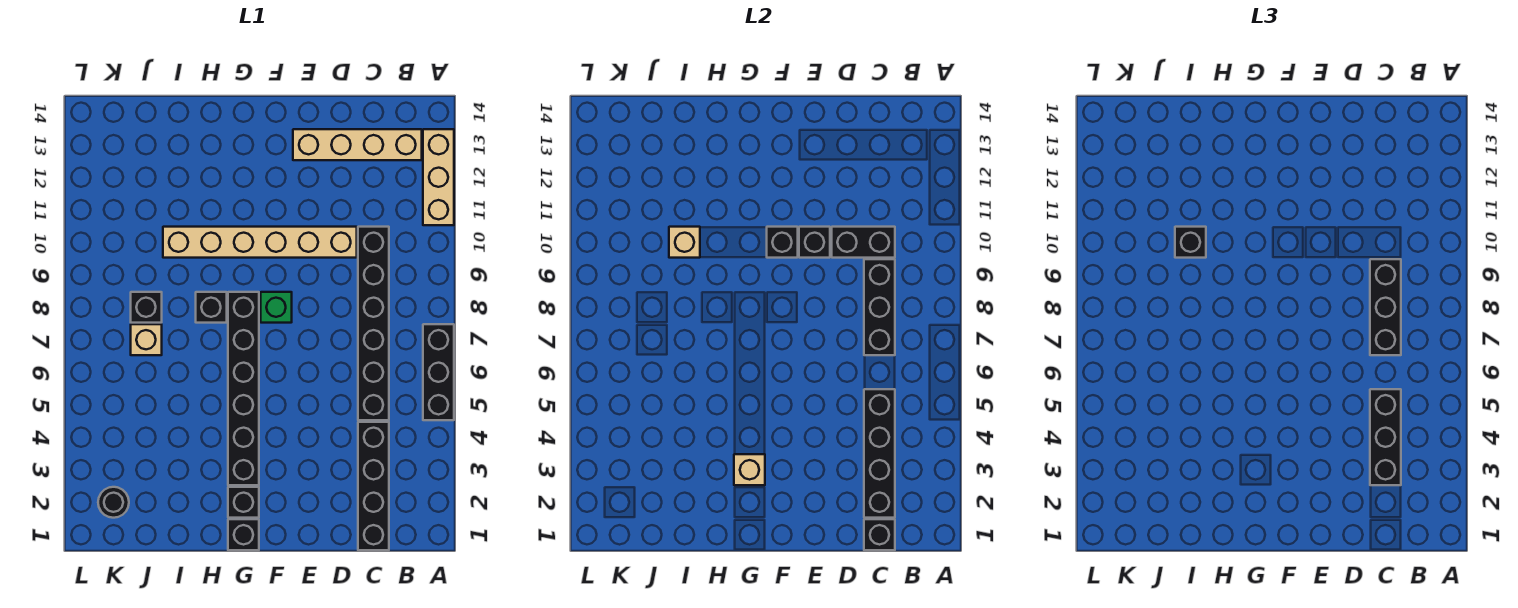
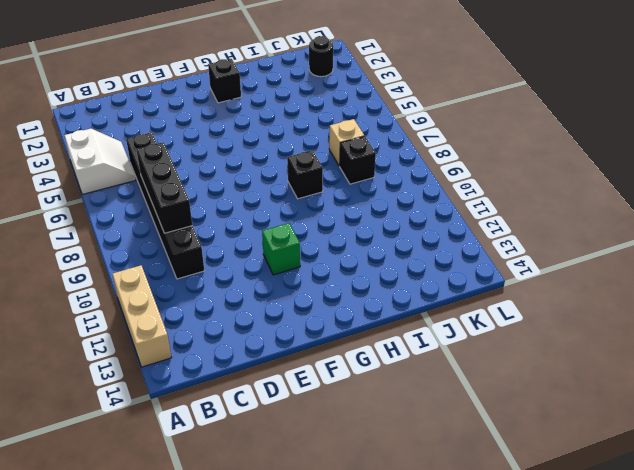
white slope A4:B5 level 1 top A -> black brick A5:A7 level 1
green brick F11 level 1 -> green brick F8 level 1
none -> tan brick B13:E13 level 1
none -> black brick C1:C4 level 1
none -> tan brick D10:I10 level 1

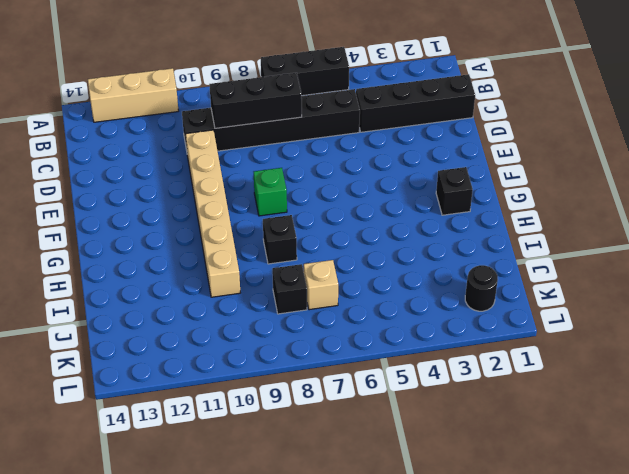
none -> tan brick B13:E13 level 1
none -> black brick G1 level 1
none -> black brick G3:G8 level 1

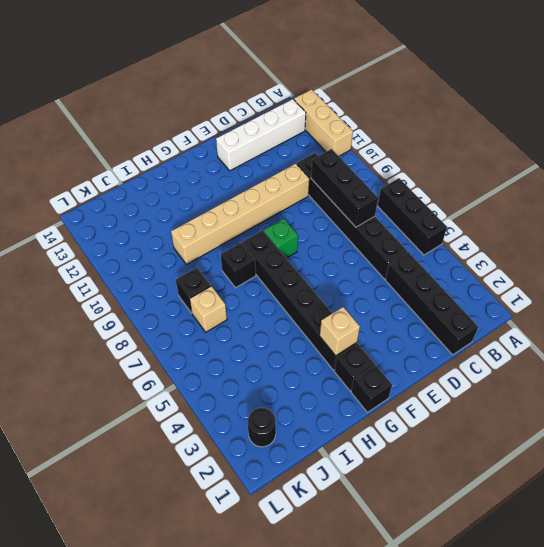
white brick B13:E13 level 1 -> tan brick B13:E13 level 1
none -> black brick C1 level 2
none -> black brick C2:C5 level 2
none -> black brick C10:D10 level 2

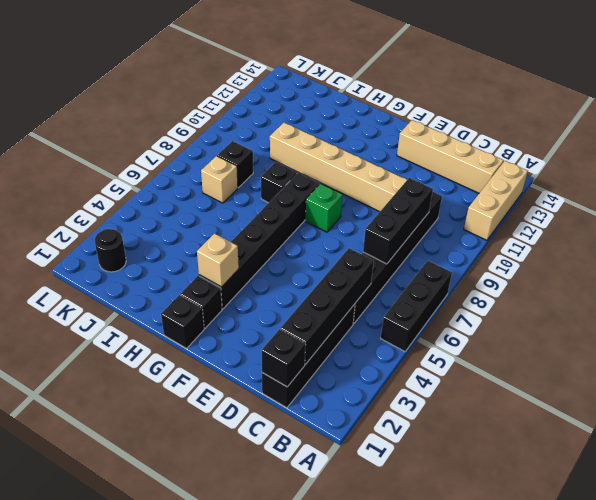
none -> black brick C10:D10 level 2
none -> black brick E10 level 2
none -> black brick F10 level 2

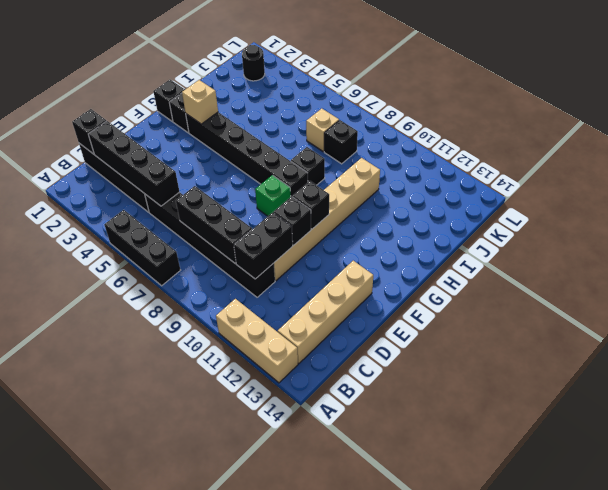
none -> tan brick I10 level 2
none -> black brick C3:C5 level 3
none -> black brick C7:C9 level 3

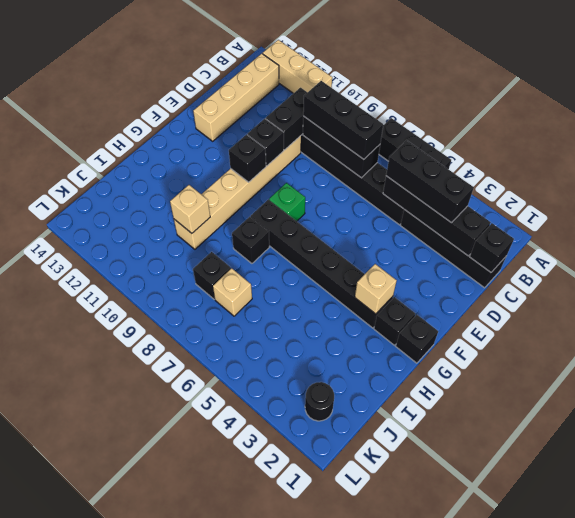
none -> black brick I10 level 3

